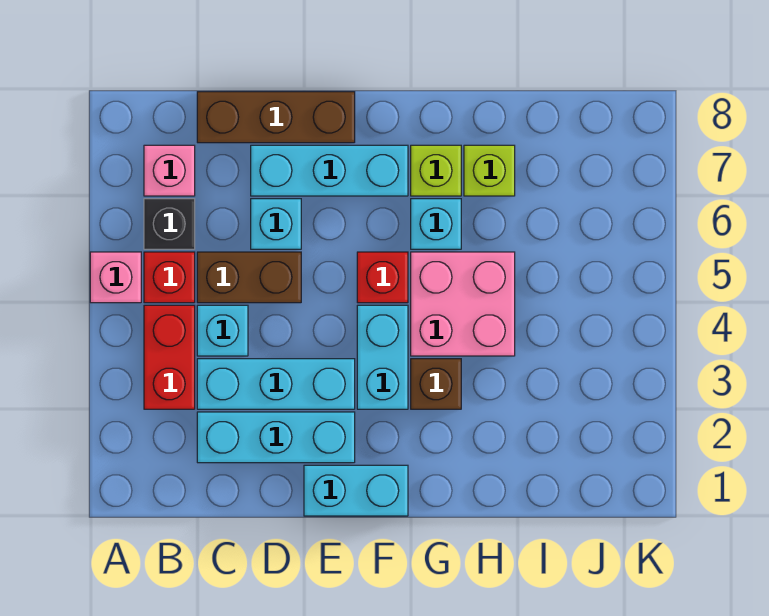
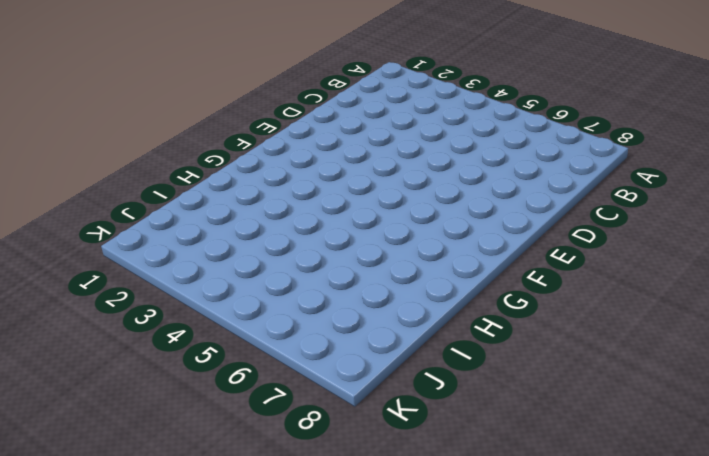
none -> pink brick A5 level 1
none -> red brick B3:B4 level 1
none -> red brick B5 level 1

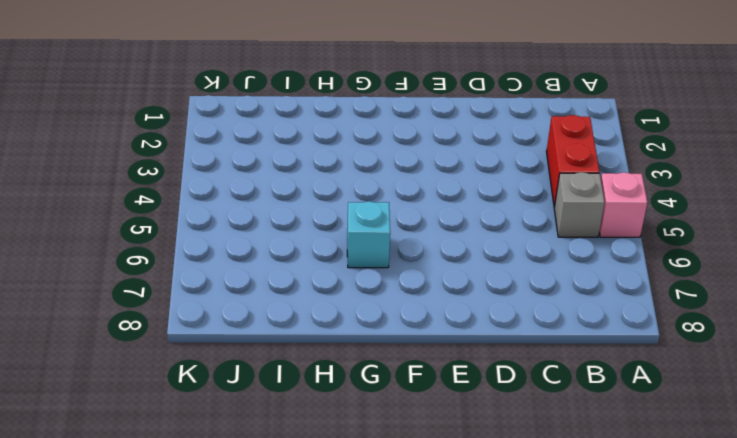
grey brick B5 level 1 -> red brick B5 level 1
none -> black brick B6 level 1
none -> pink brick B7 level 1
none -> cyan brick C2:E2 level 1

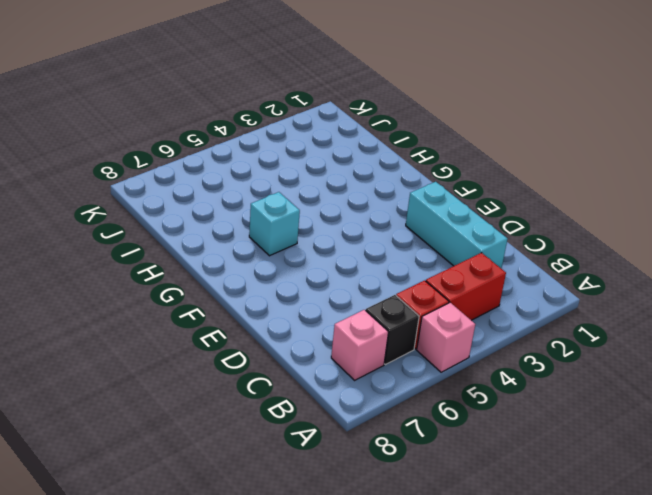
none -> cyan brick C3:E3 level 1
none -> cyan brick C4 level 1
none -> brown brick C5:D5 level 1

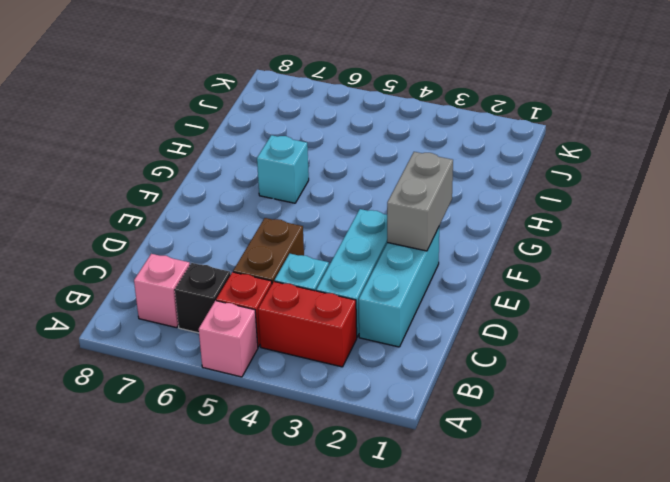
grey brick E2:F2 level 2 -> none
none -> brown brick C8:E8 level 1
none -> cyan brick D6 level 1
none -> cyan brick D7:F7 level 1

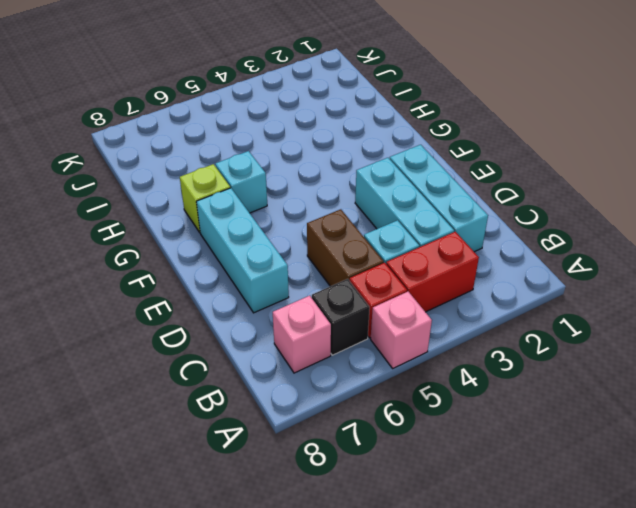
none -> brown brick C8:E8 level 1
none -> cyan brick D6 level 1
none -> cyan brick E1:F1 level 1

